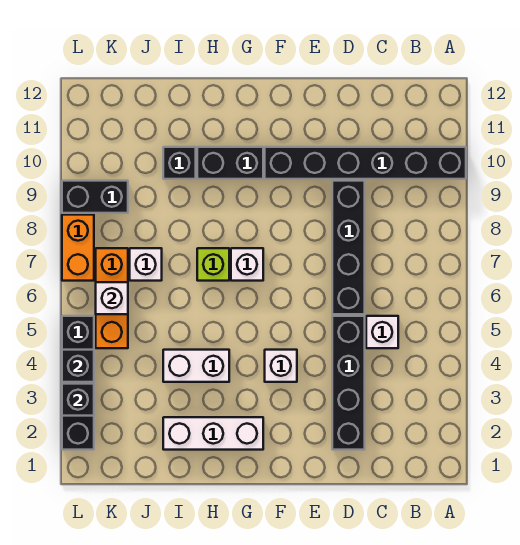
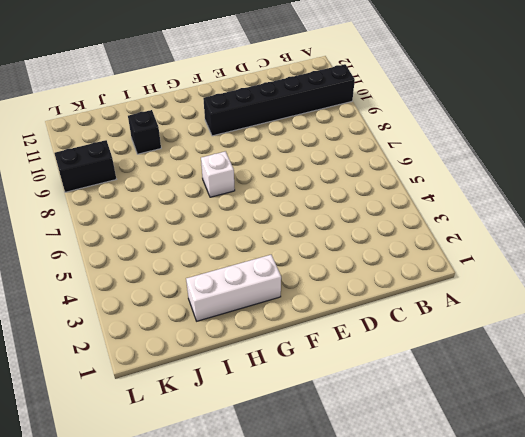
none -> white brick C5 level 1
none -> black brick D2:D5 level 1
none -> black brick D6:D9 level 1

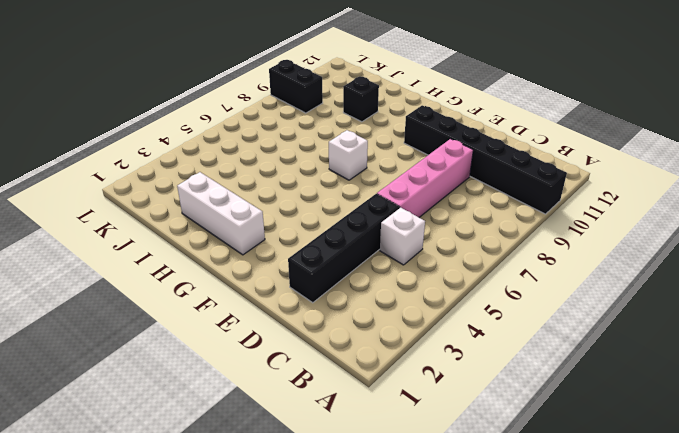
pink brick D6:D9 level 1 -> black brick D6:D9 level 1
none -> white brick F4 level 1
none -> black brick G10:H10 level 1
none -> white brick H4:I4 level 1

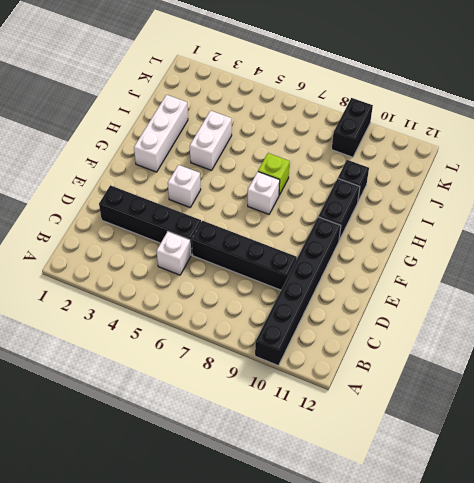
none -> white brick J7 level 1
none -> orange brick K5:K7 level 1
none -> black brick L2:L5 level 1

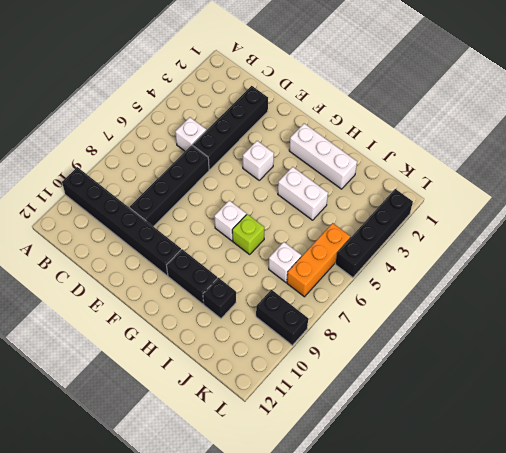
none -> orange brick L7:L8 level 1
none -> white brick K6 level 2
none -> black brick L3 level 2

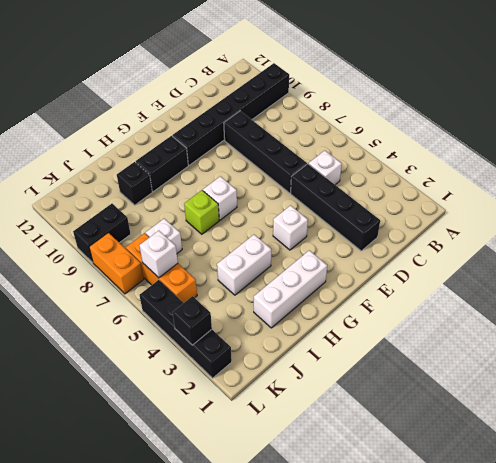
none -> black brick L4 level 2

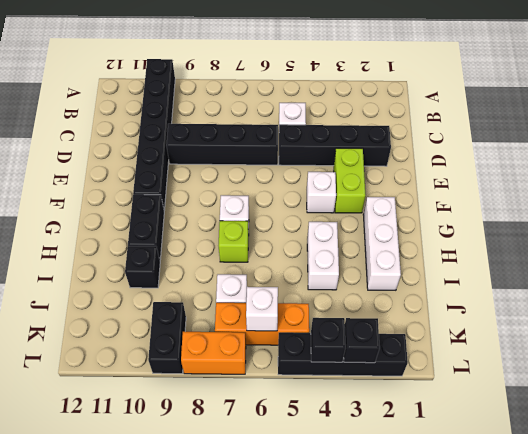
lime brick E3:F3 level 1 -> none

